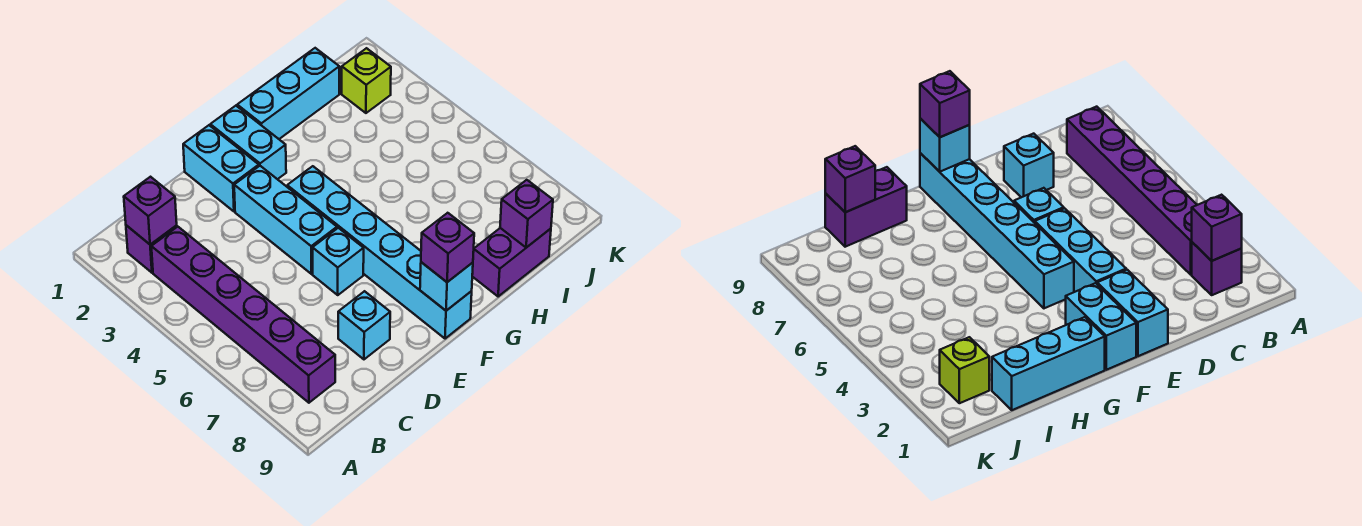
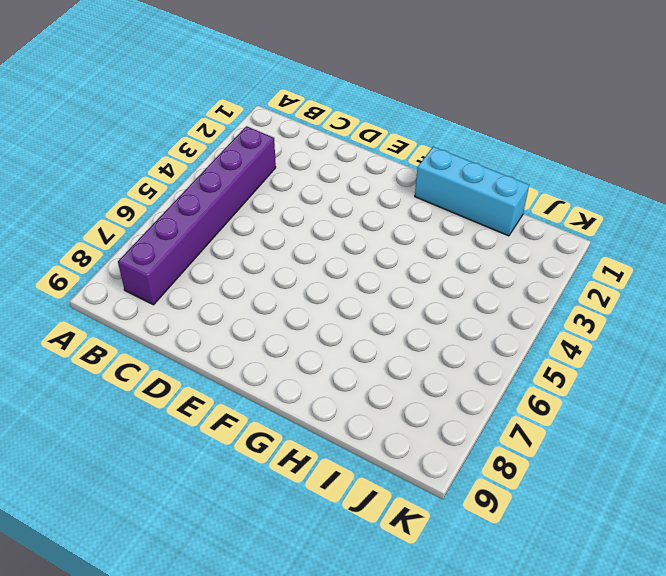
none -> purple brick B2 level 1
none -> cyan brick D8 level 1
none -> cyan brick E1:E2 level 1

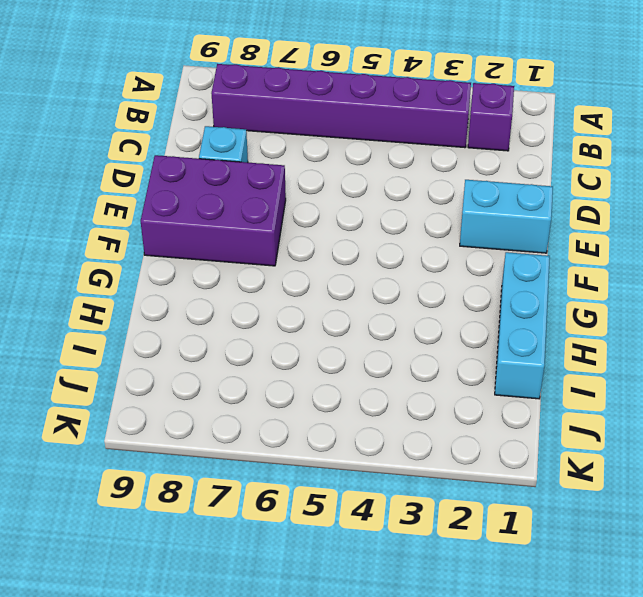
purple brick E7:F9 level 1 -> cyan brick F4:F9 level 1
none -> cyan brick E3:E5 level 1
none -> cyan brick E6 level 1
none -> cyan brick F1:F2 level 1

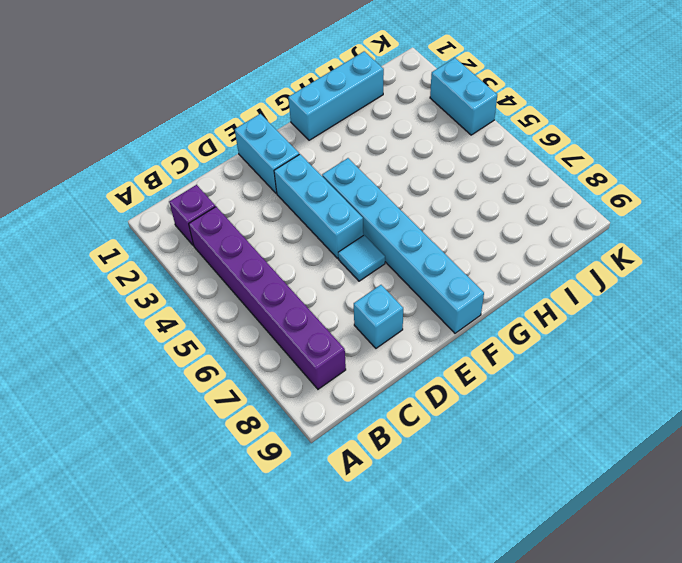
cyan tile E6 level 1 -> cyan brick E6 level 1
cyan brick K3:K4 level 1 -> cyan brick F1:F2 level 1
none -> purple brick H9:I9 level 1
none -> lime brick J2 level 1
none -> purple brick B2 level 2

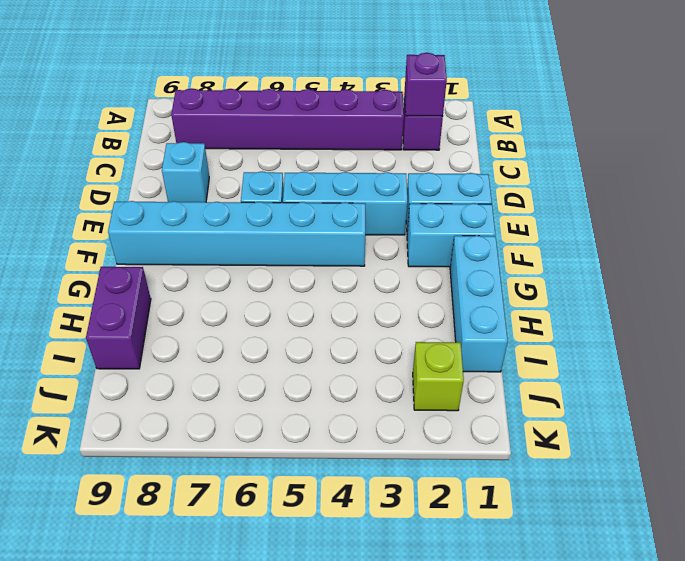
none -> cyan brick F9 level 2
none -> purple brick I9 level 2
none -> purple brick F9 level 3

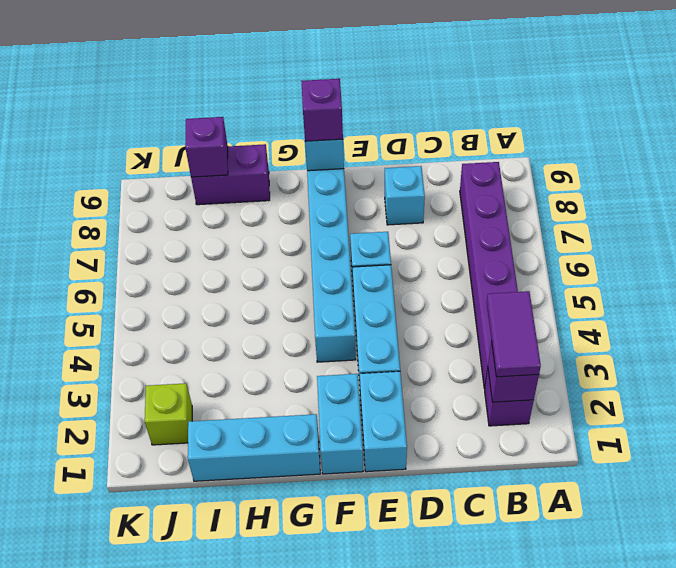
purple tile B2:B3 level 3 -> none

